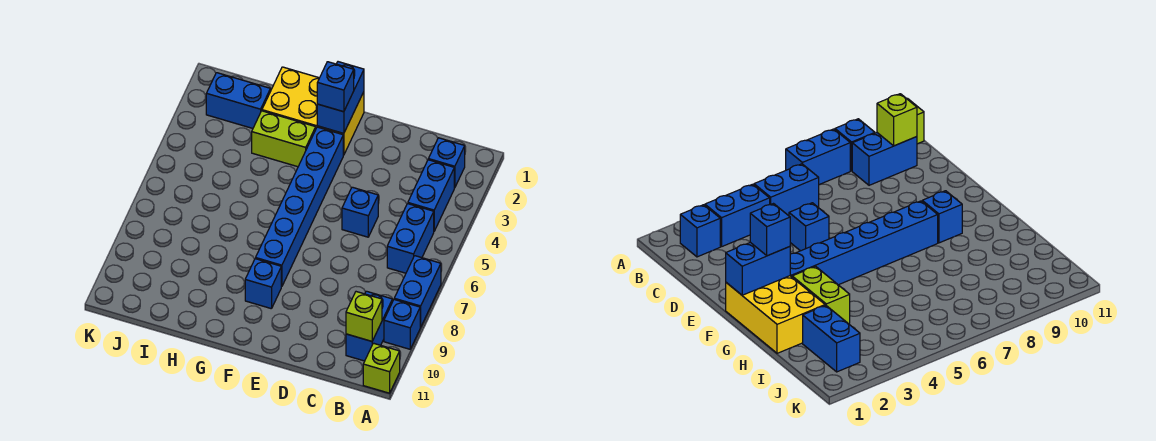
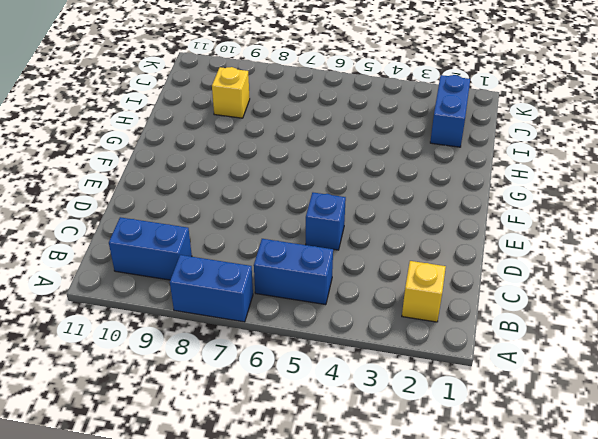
yellow brick B2 level 1 -> blue brick B2 level 1
yellow brick I9 level 1 -> none
none -> blue brick A9 level 1
none -> lime brick A11 level 1
none -> blue brick B3:B4 level 1

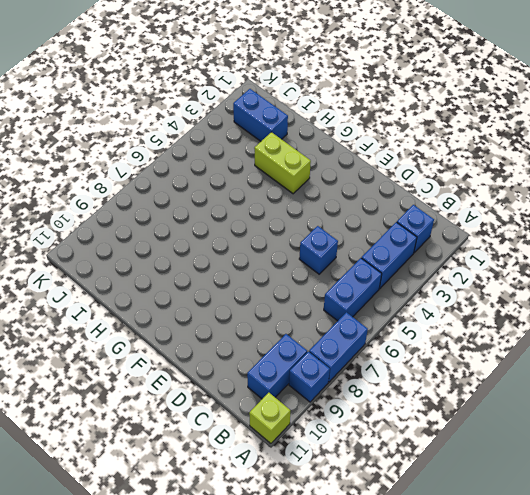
none -> yellow brick F1:H2 level 1
none -> blue brick F3:F8 level 1
none -> blue brick F9 level 1

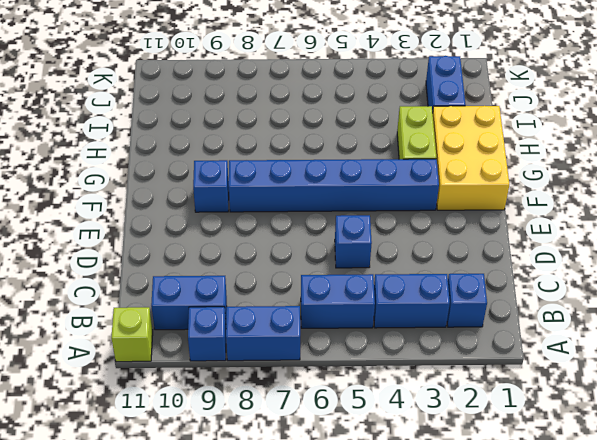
none -> lime brick B10 level 2
none -> blue brick F1:F2 level 2
none -> blue brick F2 level 3

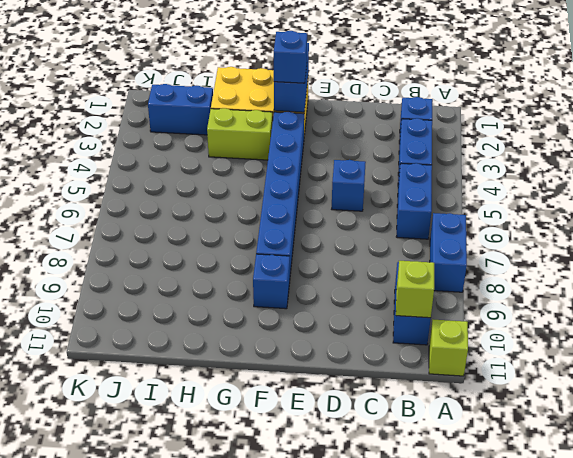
none -> blue brick A9 level 1

